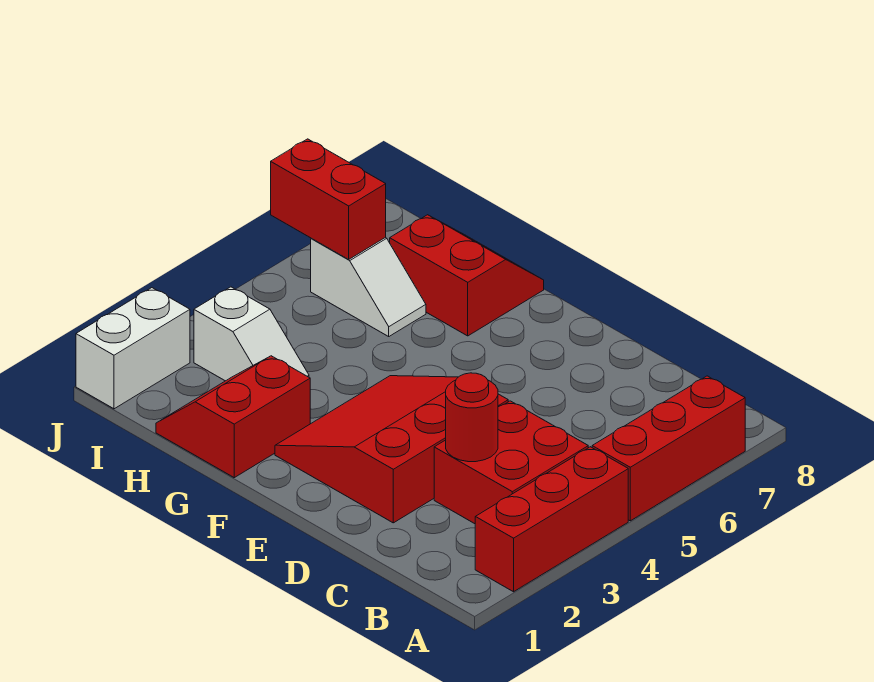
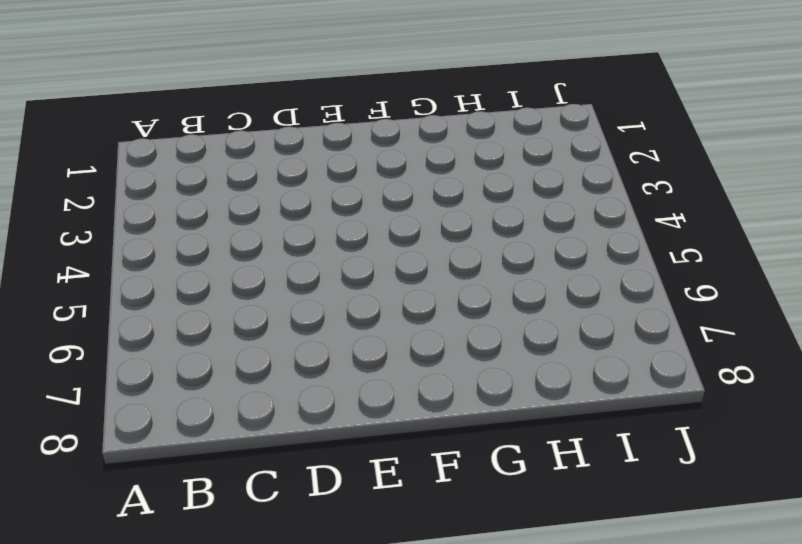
none -> red brick A2:A4 level 1
none -> red brick A5:A7 level 1

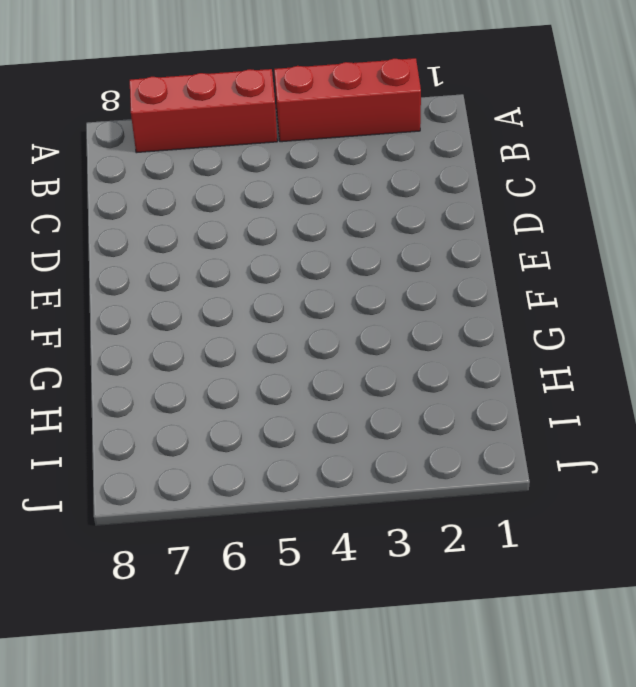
none -> red brick B3:C4 level 1
none -> red slope D2:F4 level 1 top D

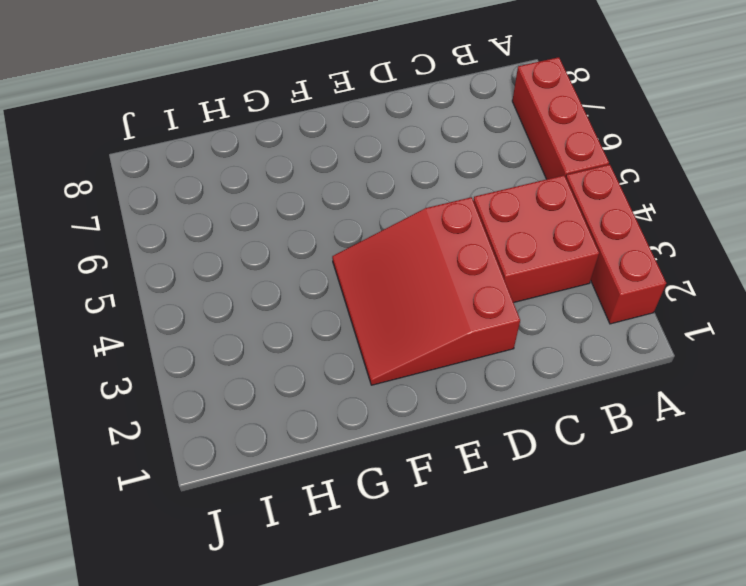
none -> red slope G1:H2 level 1 top G
none -> red slope G7:H8 level 1 top 7

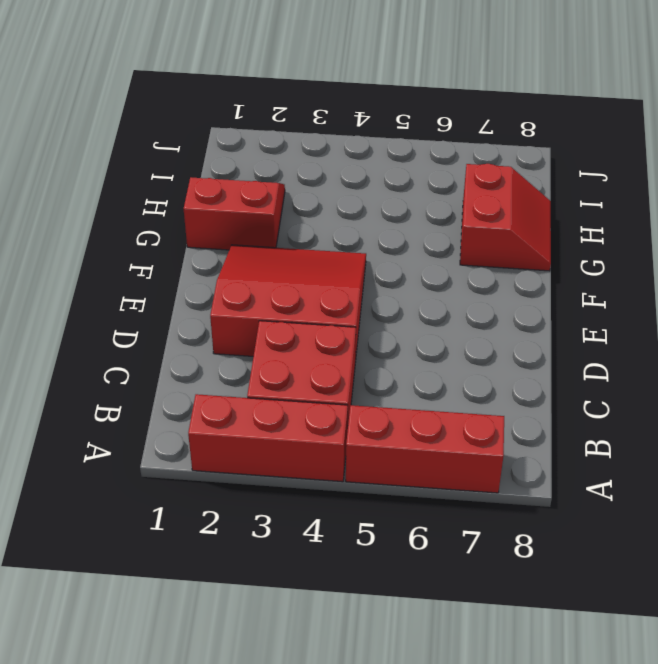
none -> white slope H3:I3 level 1 top I
none -> white slope H6:I6 level 1 top I

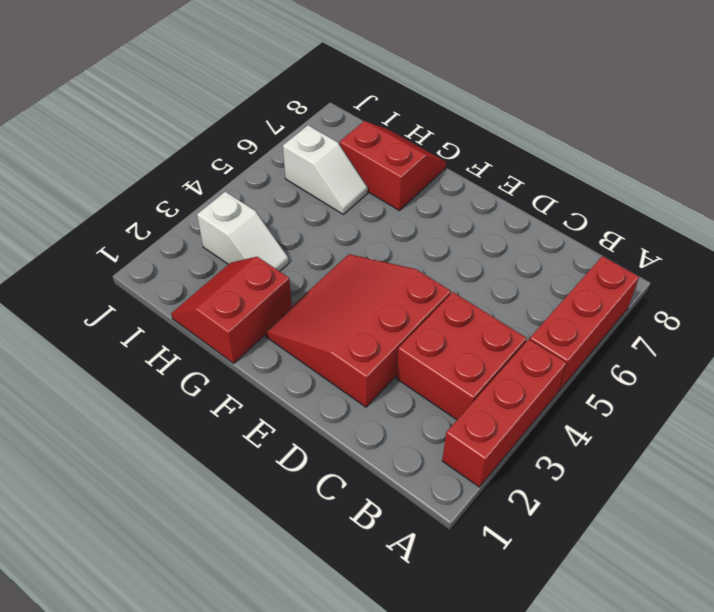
none -> white brick J1:J2 level 1
none -> red round brick C3 level 2

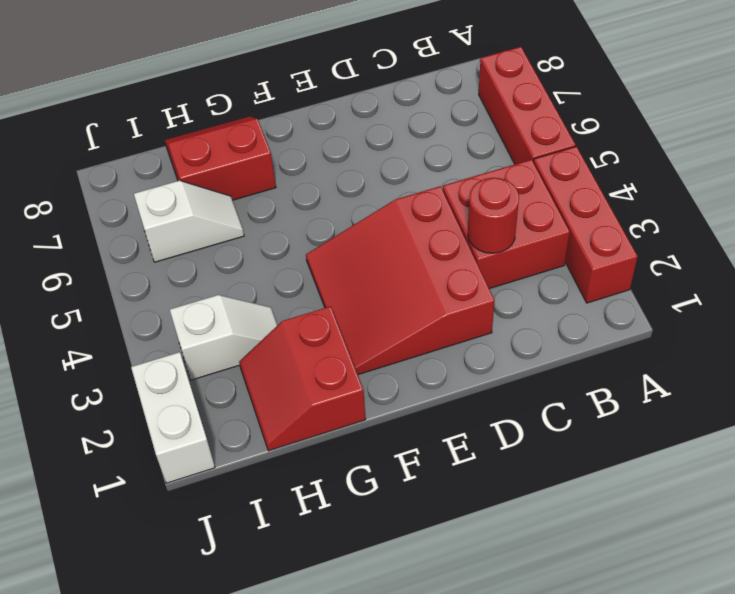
none -> red brick I6:J6 level 2

